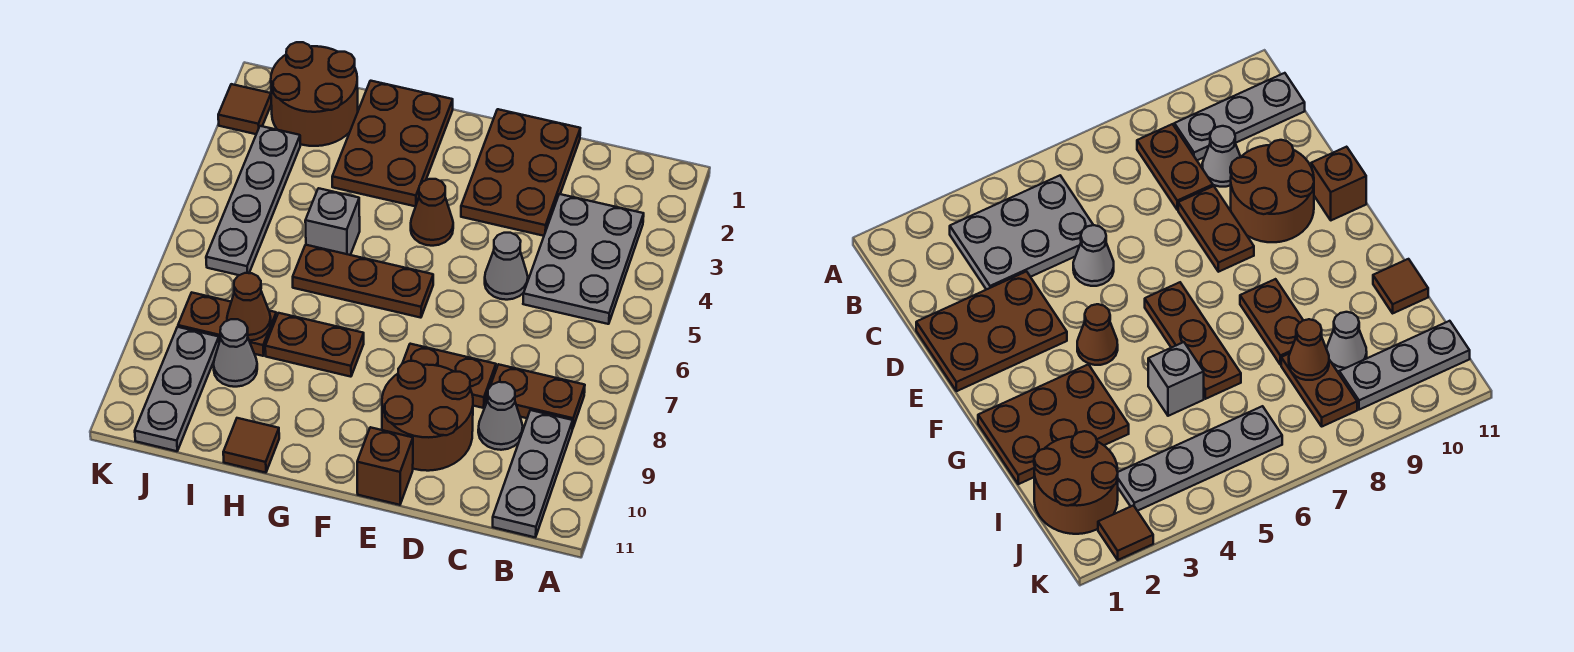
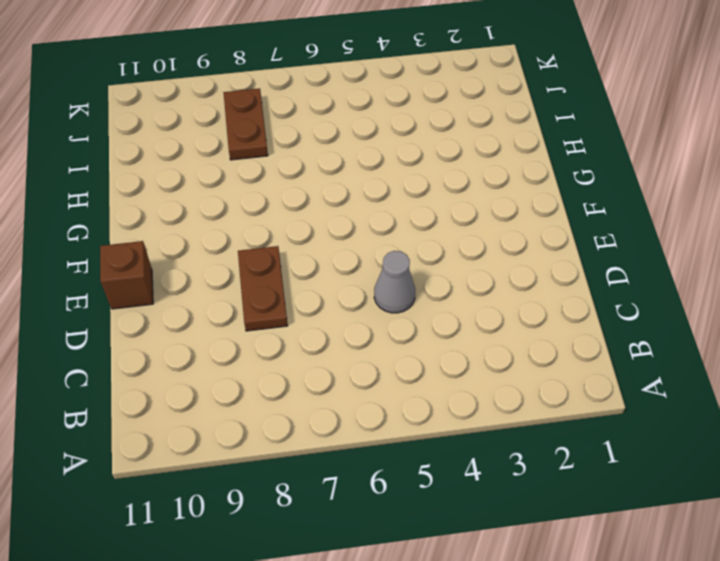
none -> grey plate B3:C5 level 1
none -> brown plate B8:C8 level 1
none -> grey plate B9:B11 level 1

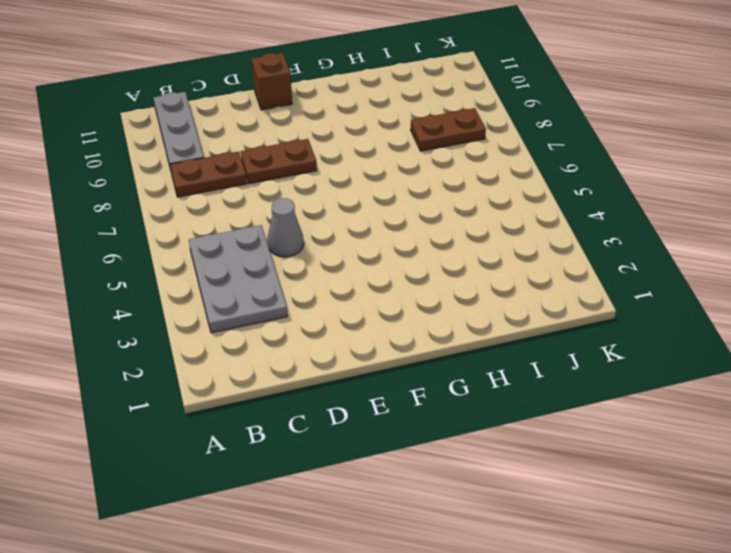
none -> grey cone C9 level 1
none -> brown plate D1:E3 level 1
none -> brown round brick D9:E10 level 1

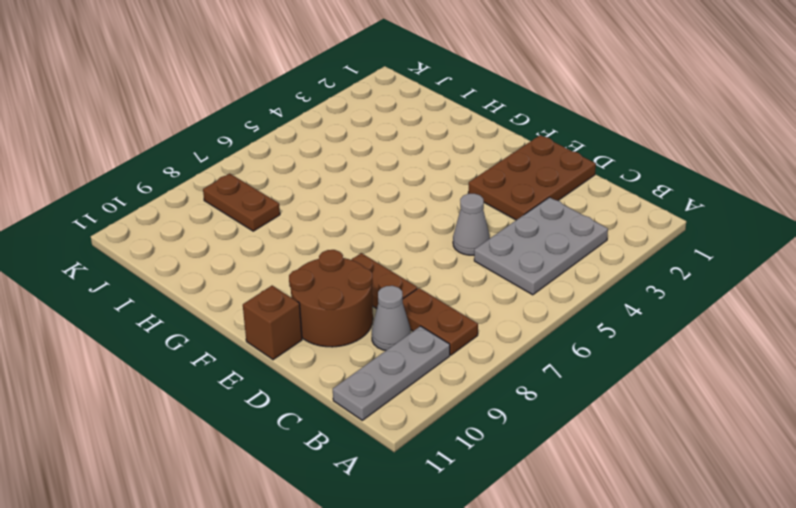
none -> brown cone F4 level 1
none -> brown plate F6:H6 level 1
none -> brown plate G1:H3 level 1

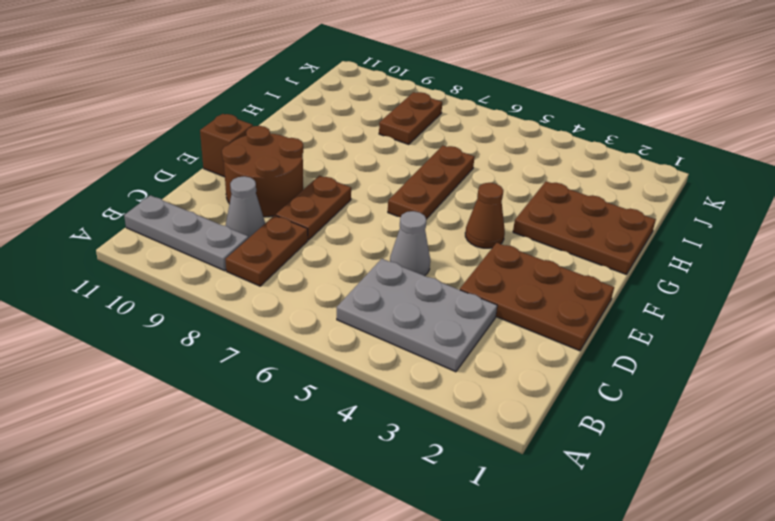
none -> brown plate G8:H8 level 1
none -> grey brick H5 level 1
none -> brown tile H11 level 1

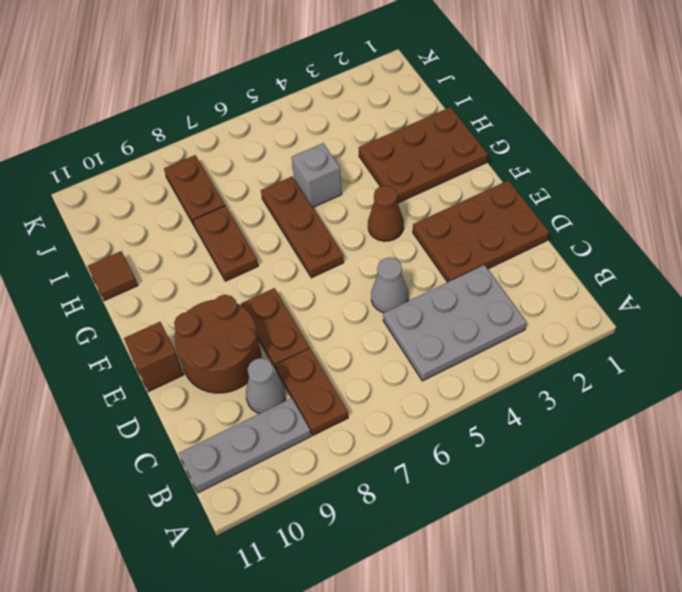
none -> brown round brick I1:J2 level 1
none -> grey cone I9 level 1
none -> grey plate J3:J6 level 1

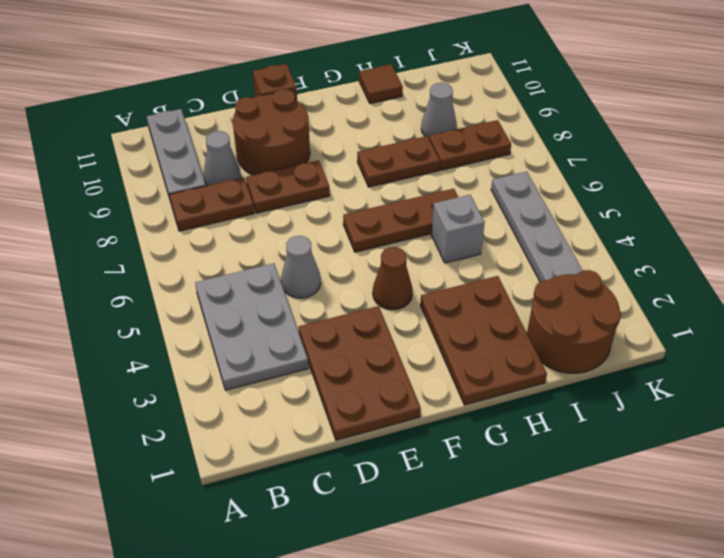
none -> grey plate J9:J11 level 1
none -> brown tile K2 level 1
none -> brown cone I8 level 2

